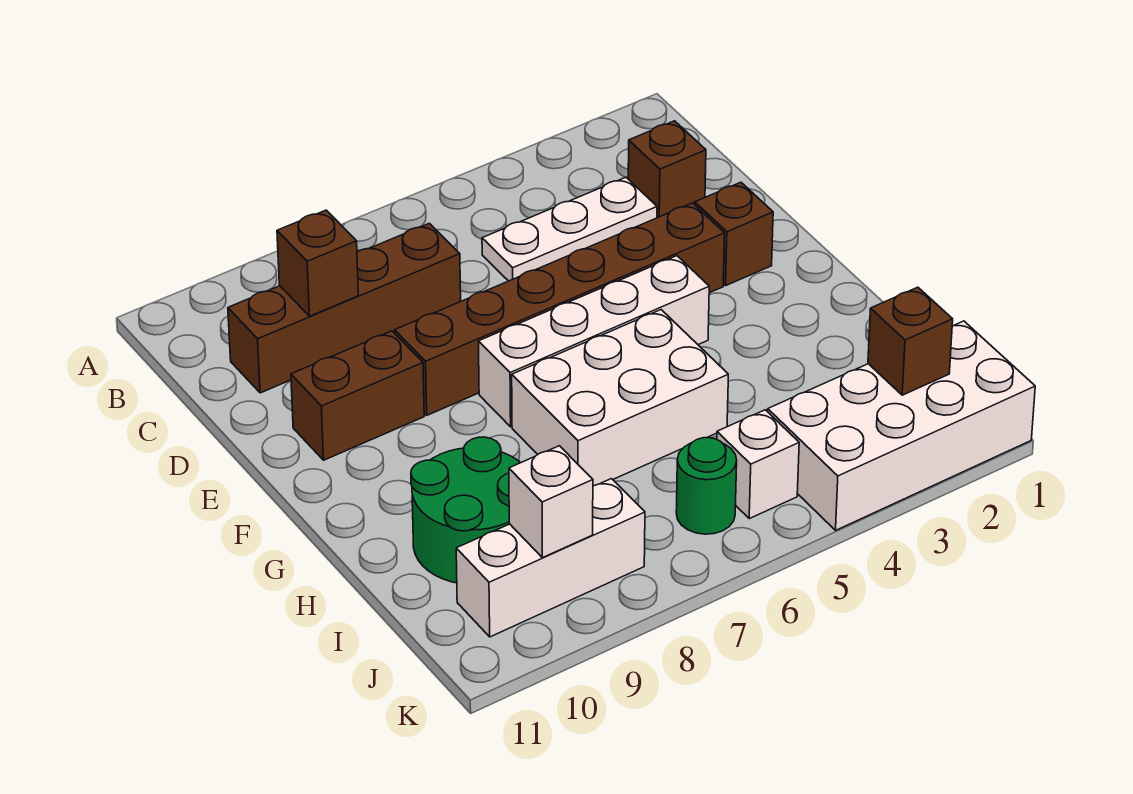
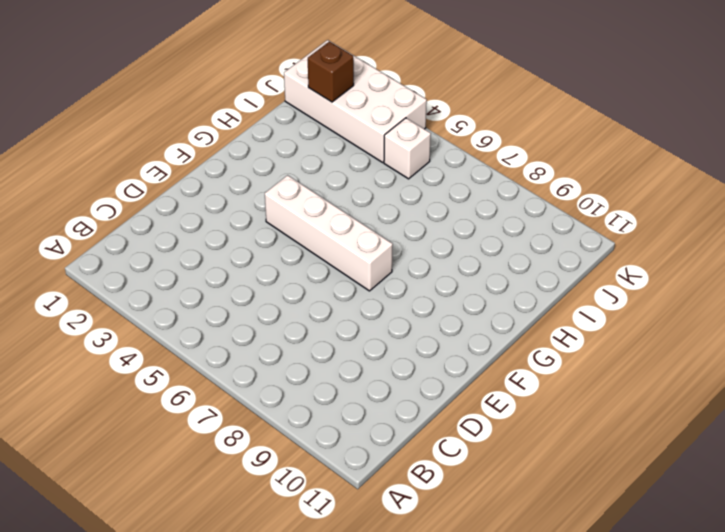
none -> brown brick C2 level 1
none -> white plate C3:C5 level 1
none -> brown brick C7:C10 level 1

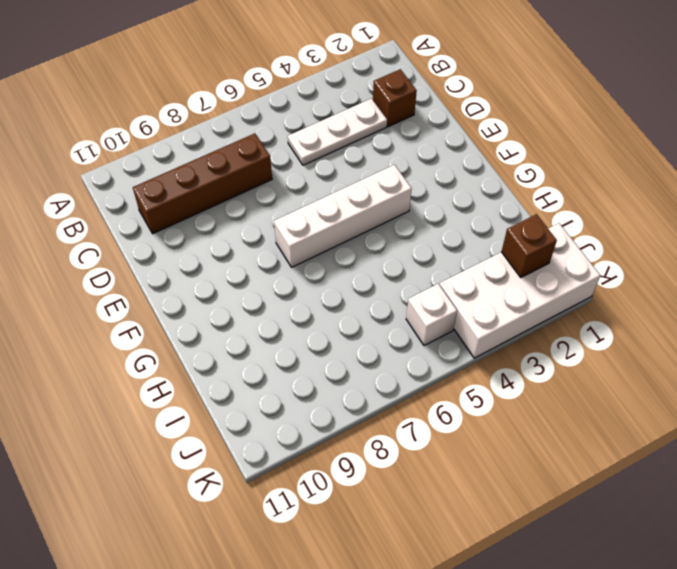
none -> brown brick E2 level 1
none -> brown brick E3:E8 level 1
none -> brown brick E9:E10 level 1

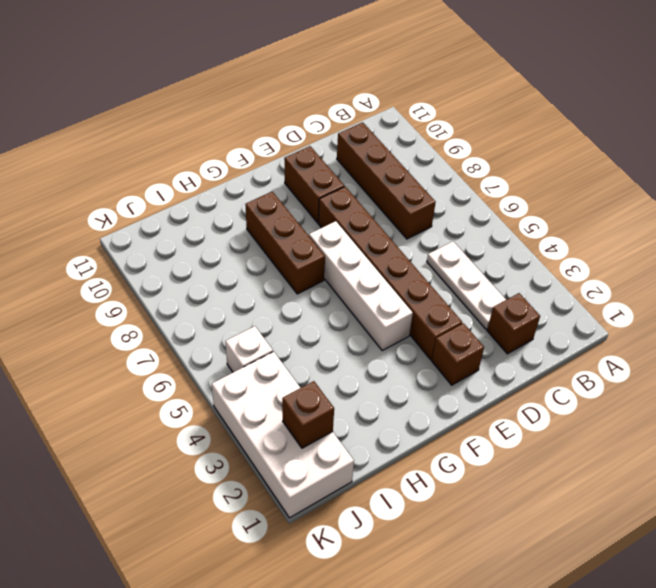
brown brick G7:G9 level 1 -> white brick G5:H7 level 1
none -> green round brick H9:I10 level 1
none -> green round brick J6 level 1
none -> white brick J8:J10 level 1

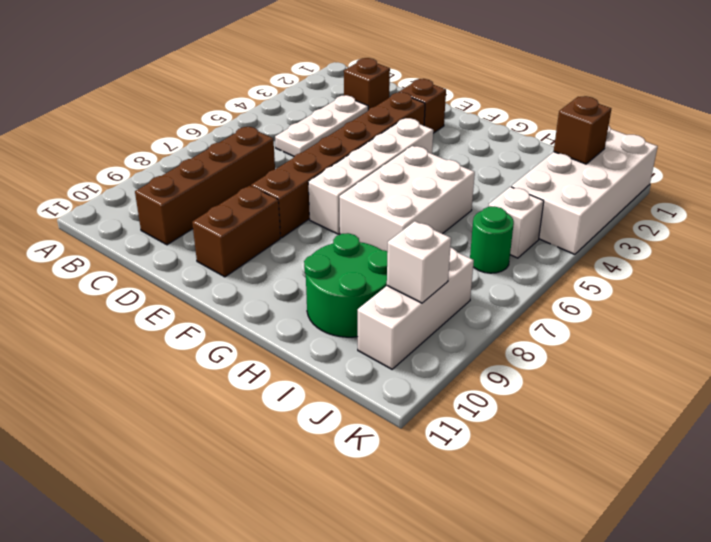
none -> brown brick C9 level 2

